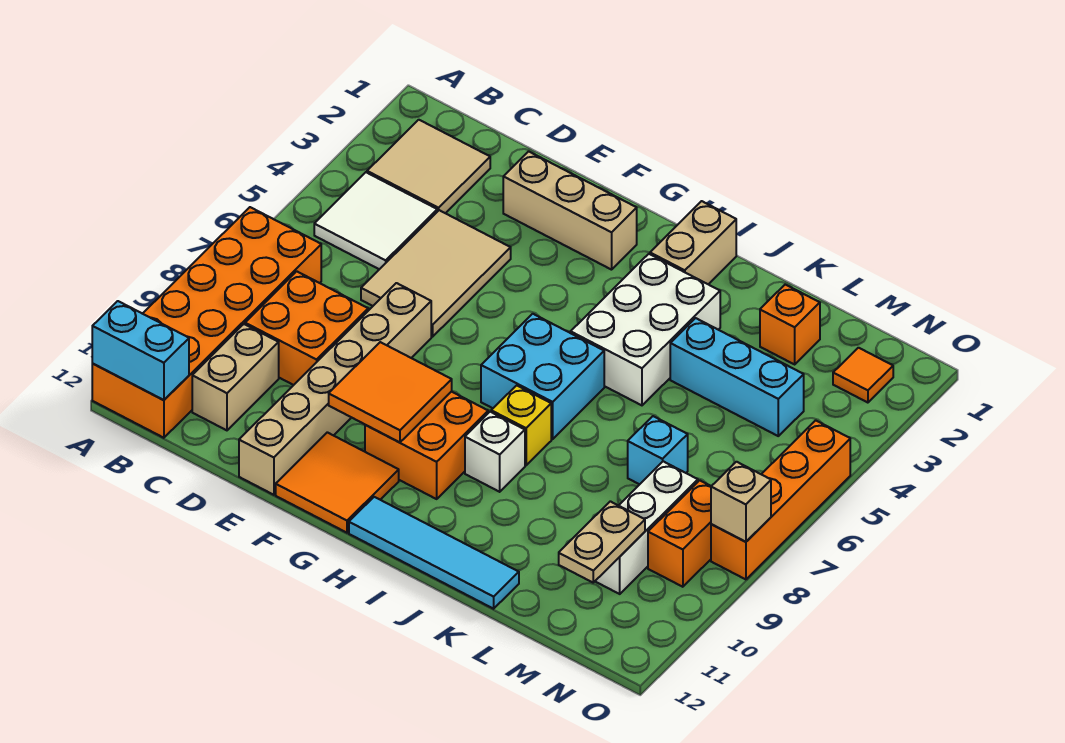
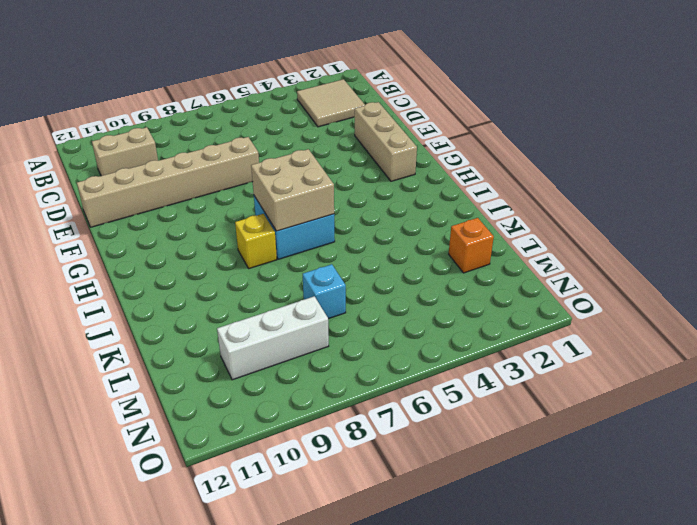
tan brick H6:I7 level 2 -> none
none -> orange brick A7:B12 level 1
none -> white tile B4:C5 level 1
none -> orange brick C8:D9 level 1

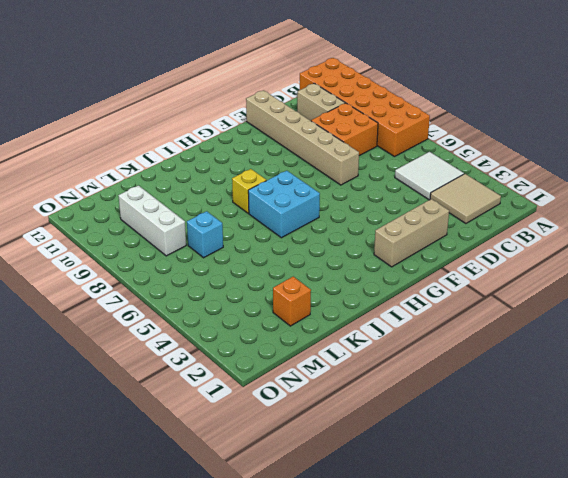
none -> tan tile D4:E6 level 1
none -> orange tile F11:G12 level 1
none -> orange brick G9:H10 level 1

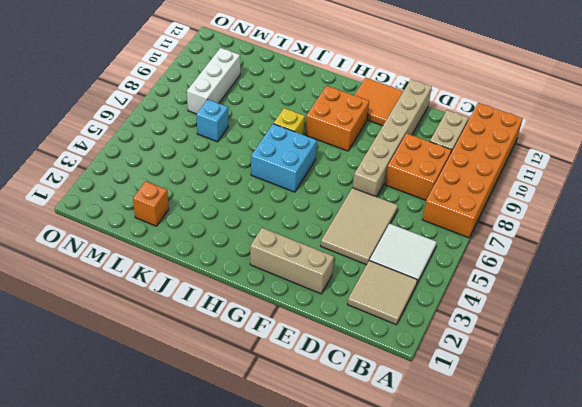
none -> cyan tile H12:K12 level 1
none -> tan brick I1:I2 level 1
none -> white brick I3:J5 level 1

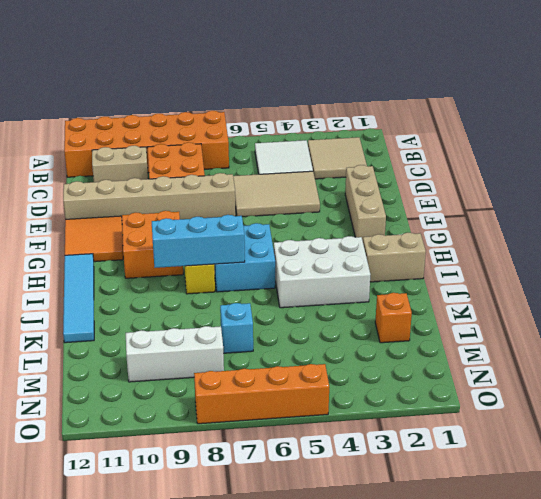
cyan brick I7:I9 level 2 -> cyan brick K4:M4 level 1
none -> white brick I9 level 1
none -> orange tile N2 level 1
none -> orange brick N8:N9 level 1

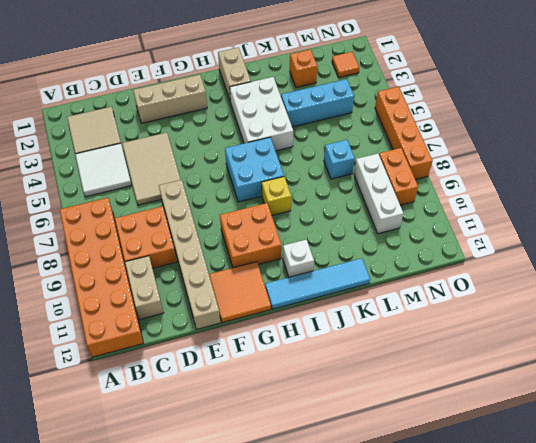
white brick I11 level 1 -> white brick I9 level 1
none -> cyan brick A12:B12 level 2
none -> orange tile F9:G10 level 2
none -> tan plate M10:M11 level 2

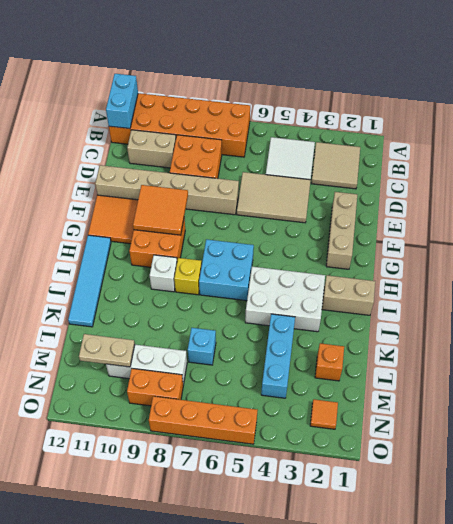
none -> tan brick O8 level 2

